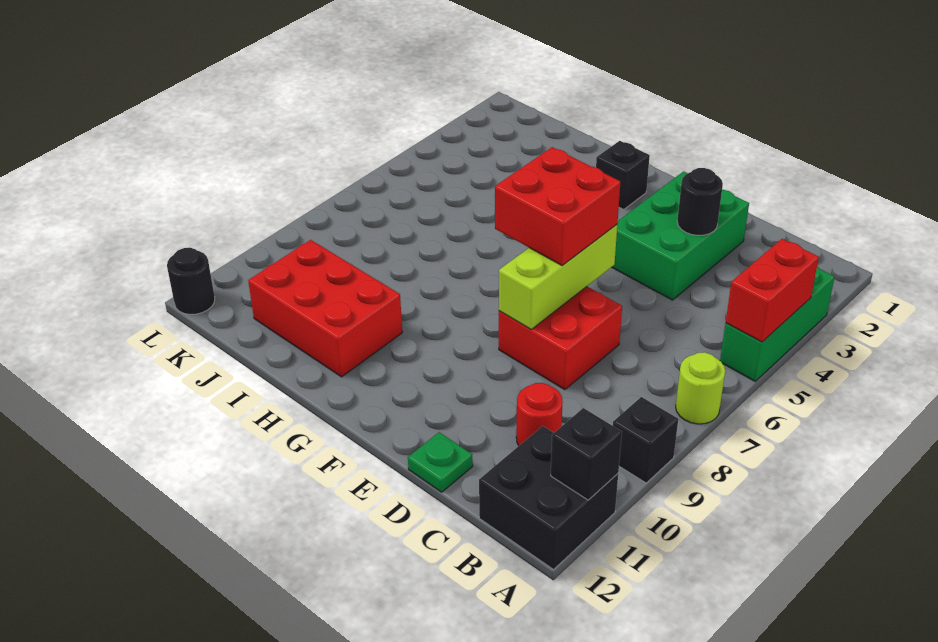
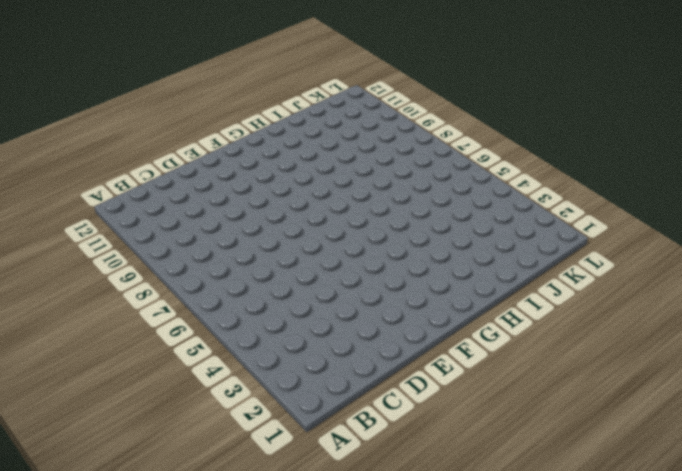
none -> green brick A3:A5 level 1
none -> lime round brick A7 level 1
none -> black brick A9 level 1

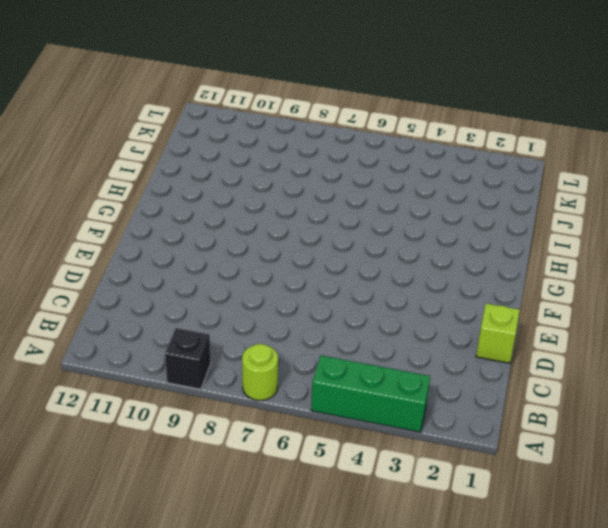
lime brick D1 level 1 -> none
none -> black brick A11:B12 level 1
none -> red round brick C10 level 1
none -> green brick D2:E4 level 1

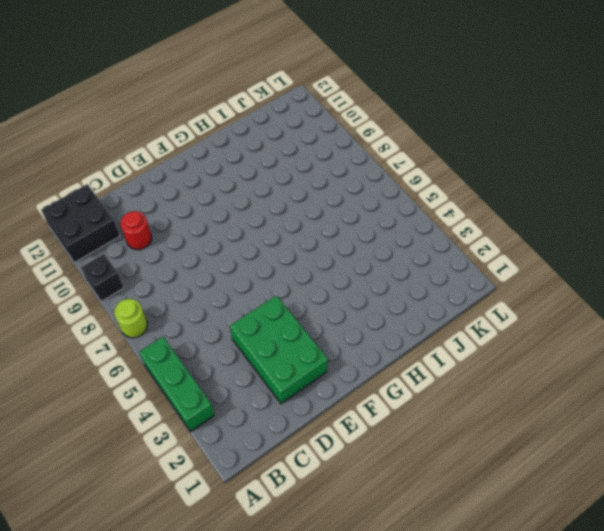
none -> red brick D7:E8 level 1
none -> green plate D12 level 1
none -> black brick G2 level 1

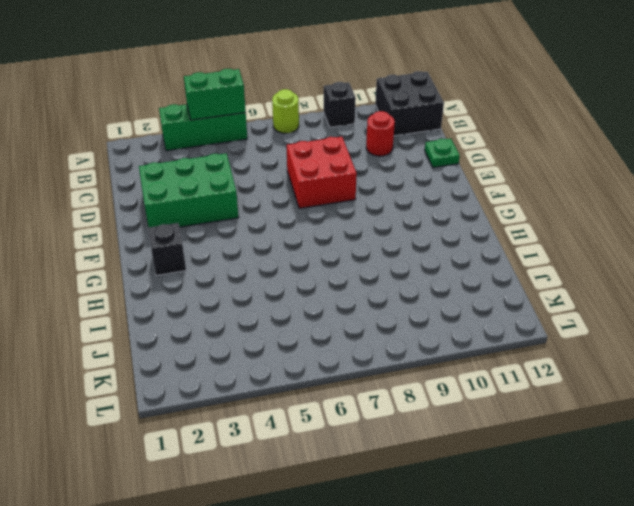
green brick A4:A5 level 2 -> red brick A4:A5 level 2
none -> red brick H10:J11 level 1
none -> black round brick L12 level 1
none -> black brick A11 level 2

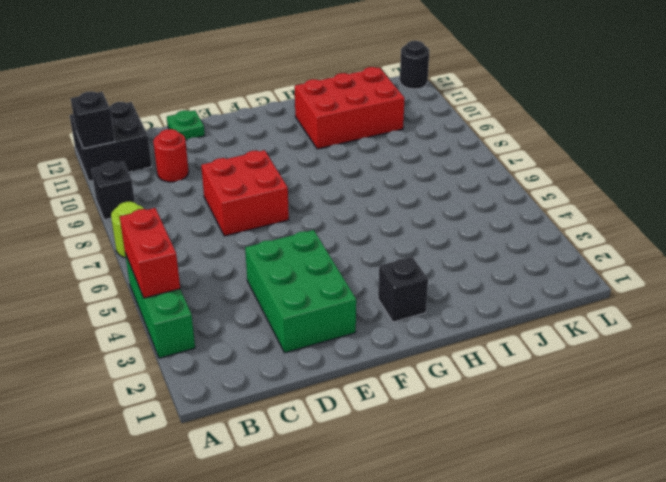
none -> black round brick D3 level 2
none -> lime brick E6:E8 level 2
none -> red brick E6:F7 level 3

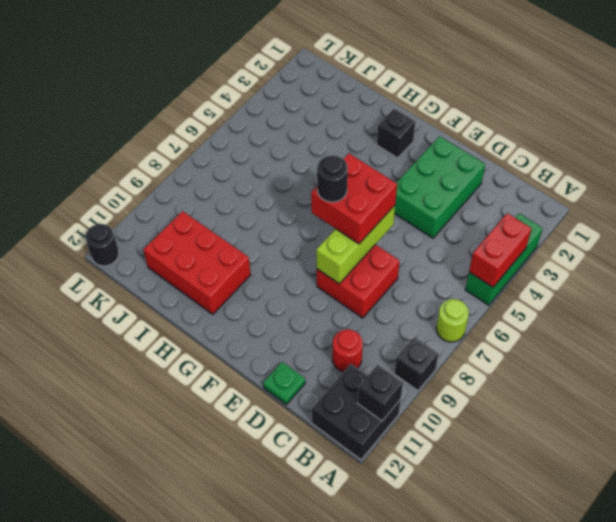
black round brick F7 level 4 -> black round brick D3 level 2

